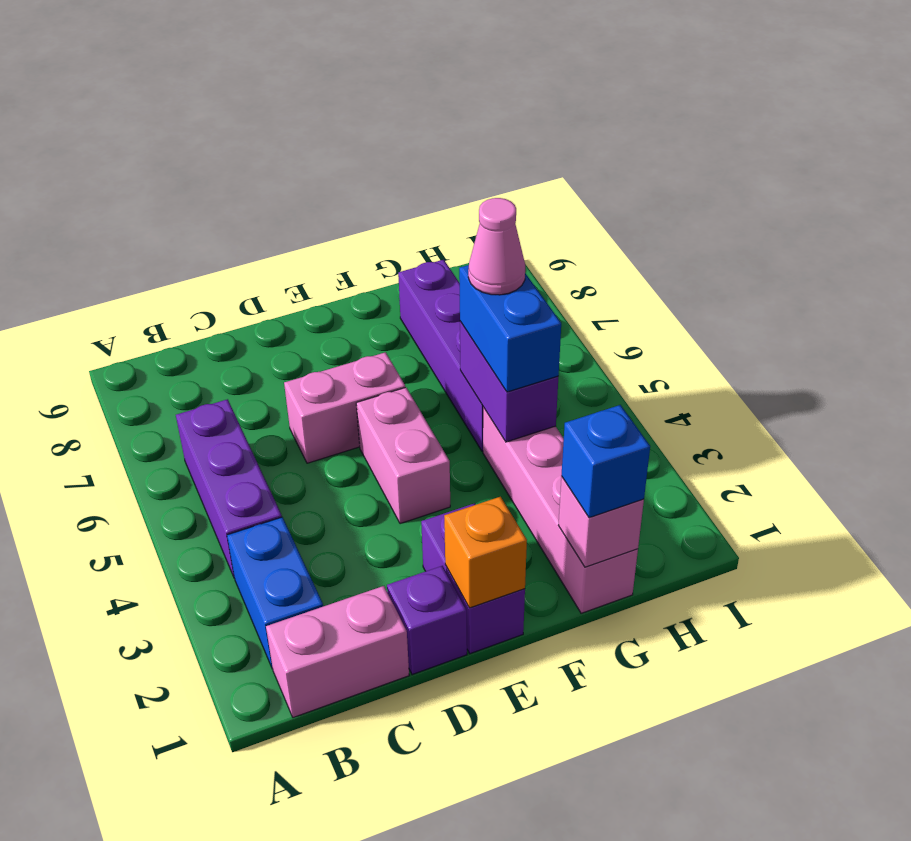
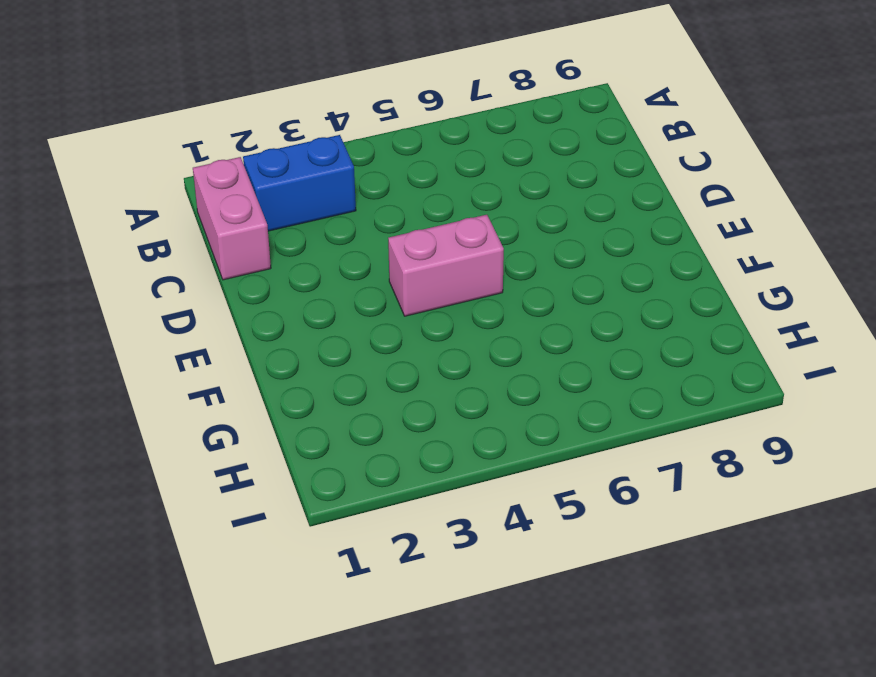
none -> purple brick B4:B6 level 1
none -> purple brick D1 level 1
none -> pink brick D6:E6 level 1

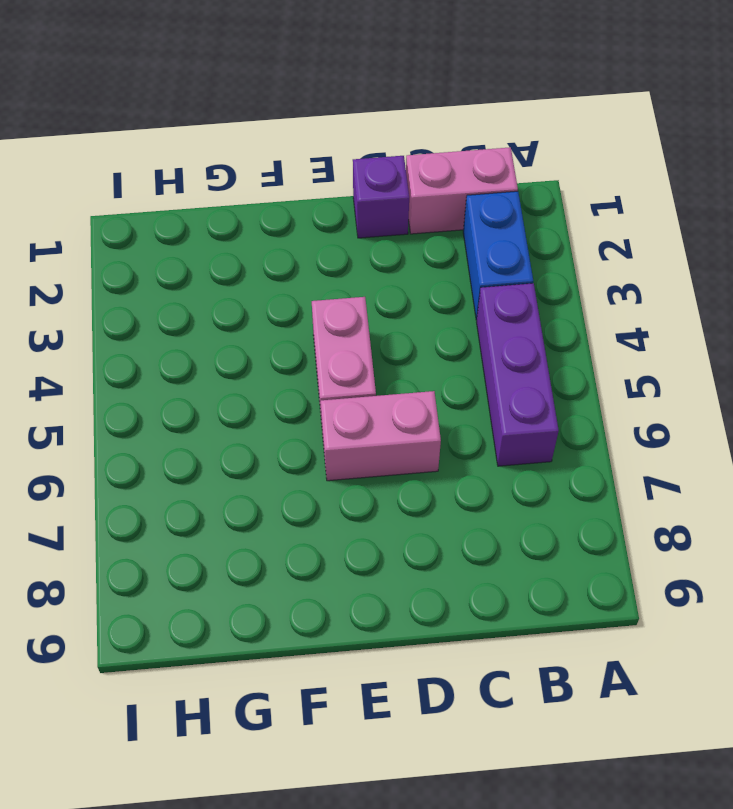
none -> purple brick E1:E2 level 1
none -> pink brick G1:G4 level 1
none -> purple brick G5:G8 level 1

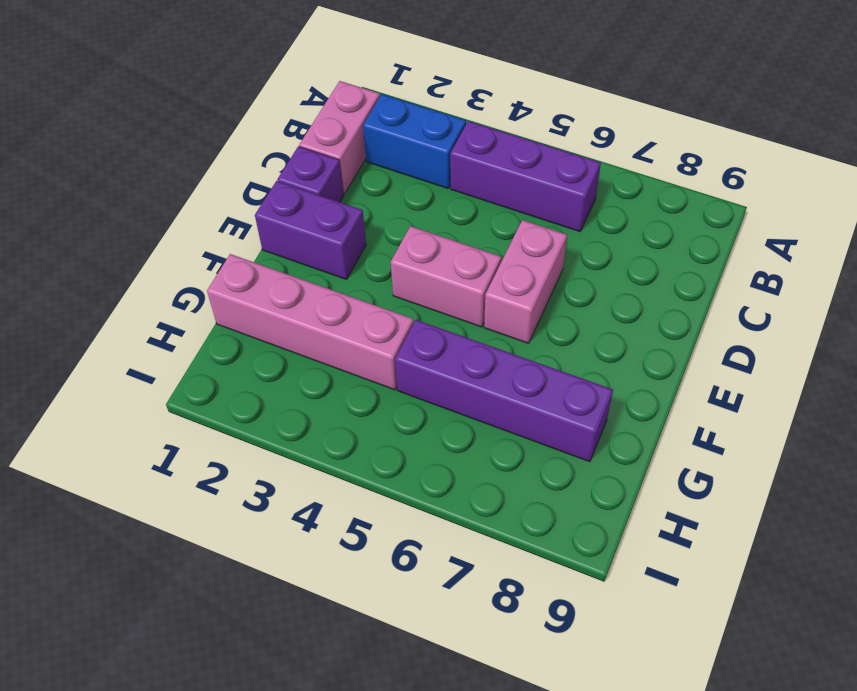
none -> orange brick E1 level 2
none -> pink brick G1 level 2
none -> purple brick G4:G5 level 2

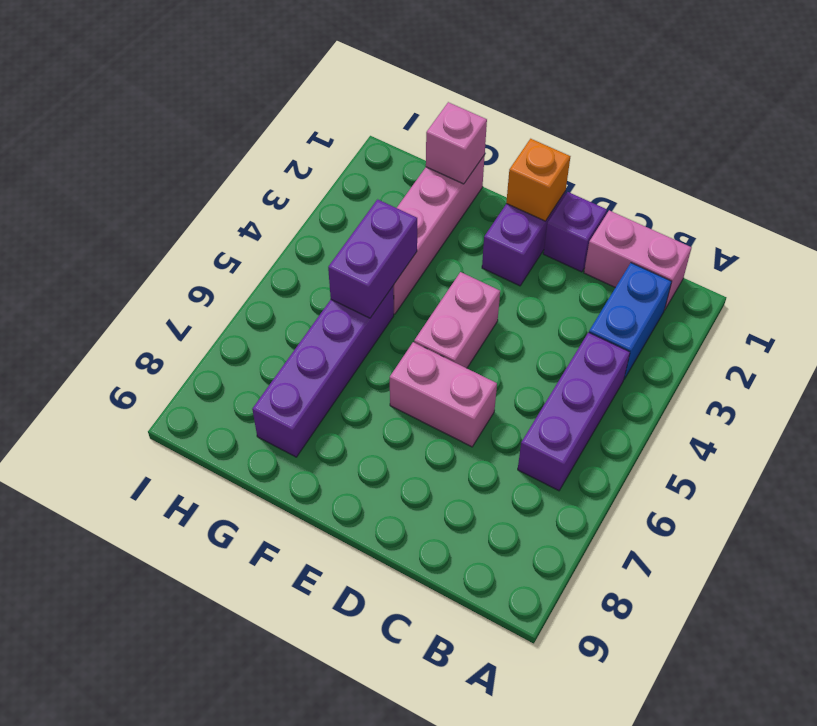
none -> blue brick G1 level 3
none -> blue brick G4:G5 level 3
none -> pink cone G5 level 4

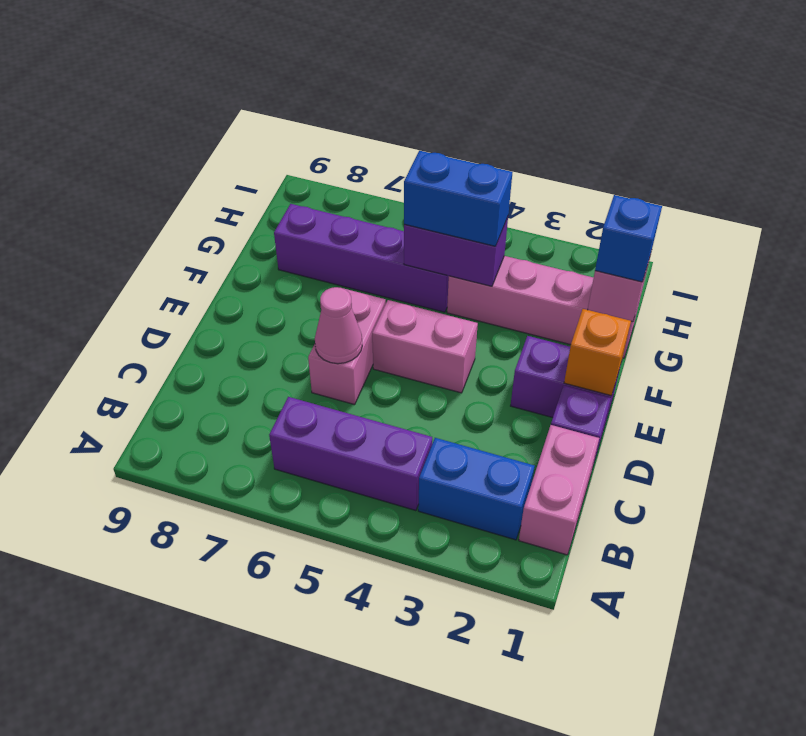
pink cone D6 level 2 -> pink cone G5 level 4

